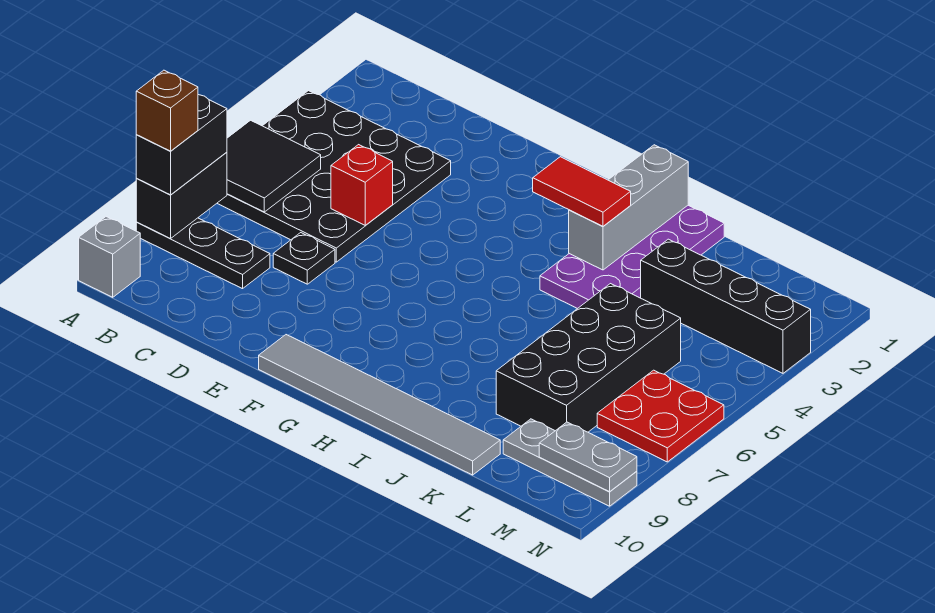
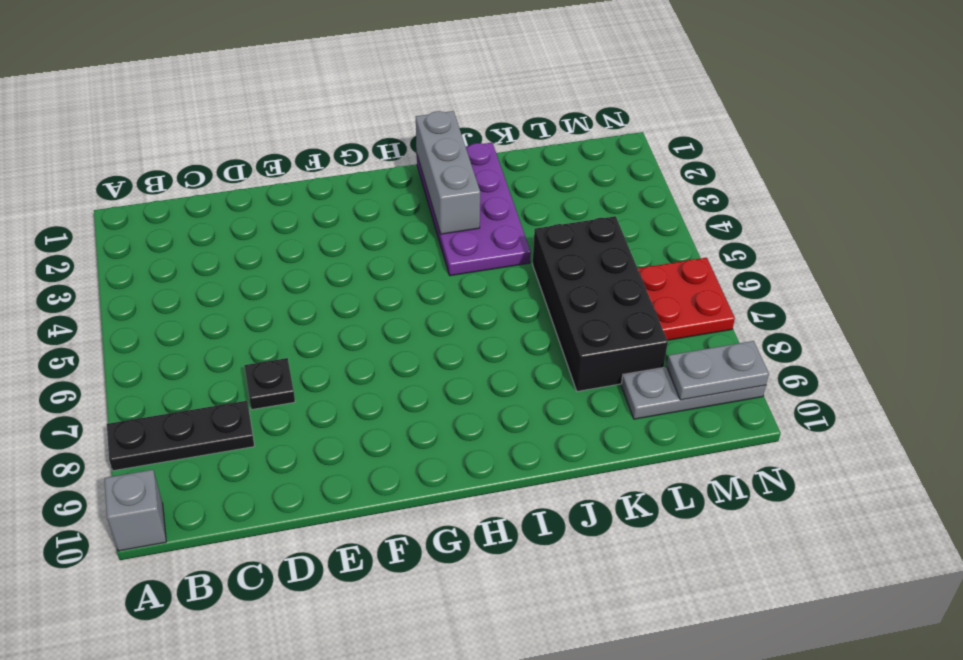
none -> black plate A3:D6 level 1
none -> grey tile F10:K10 level 1
none -> black brick K3:N3 level 1

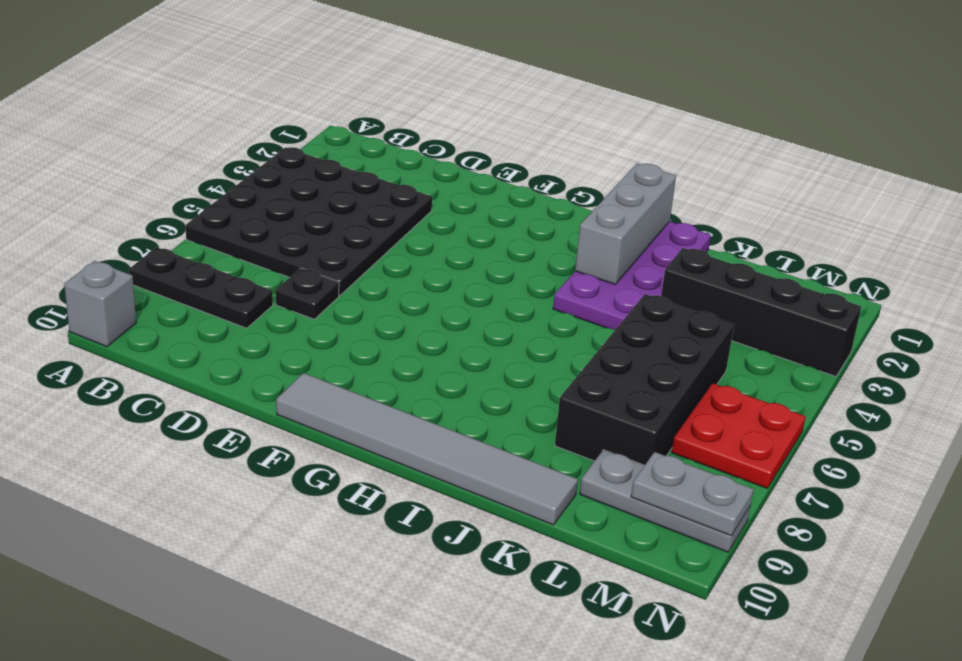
none -> black tile A5:B6 level 2
none -> black brick A7:A8 level 2
none -> red brick D5 level 2

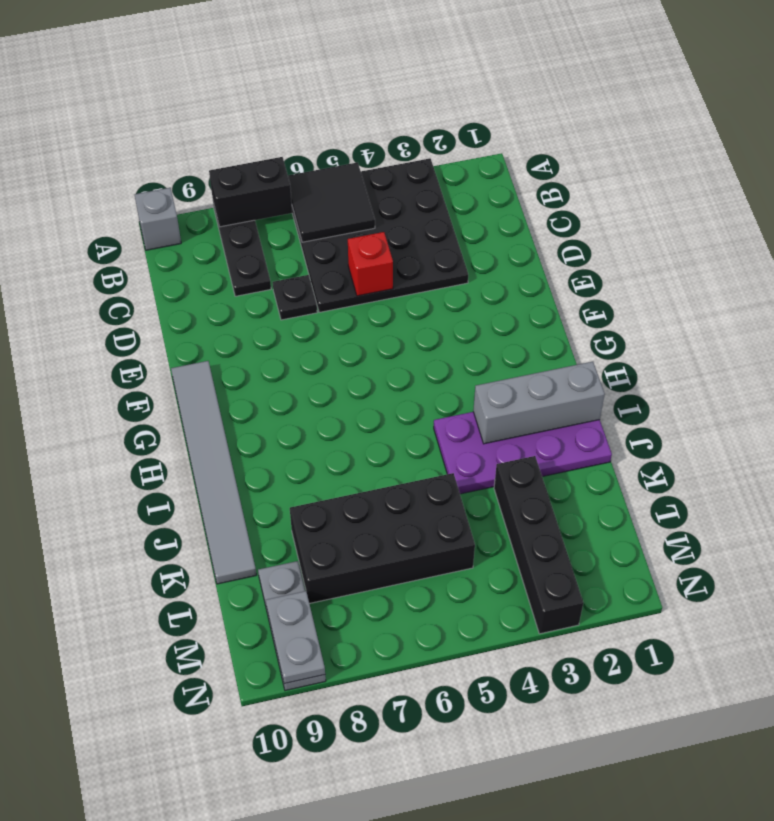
none -> red plate M6:N7 level 1
none -> black brick A7:A8 level 3
none -> red tile H3:I3 level 3

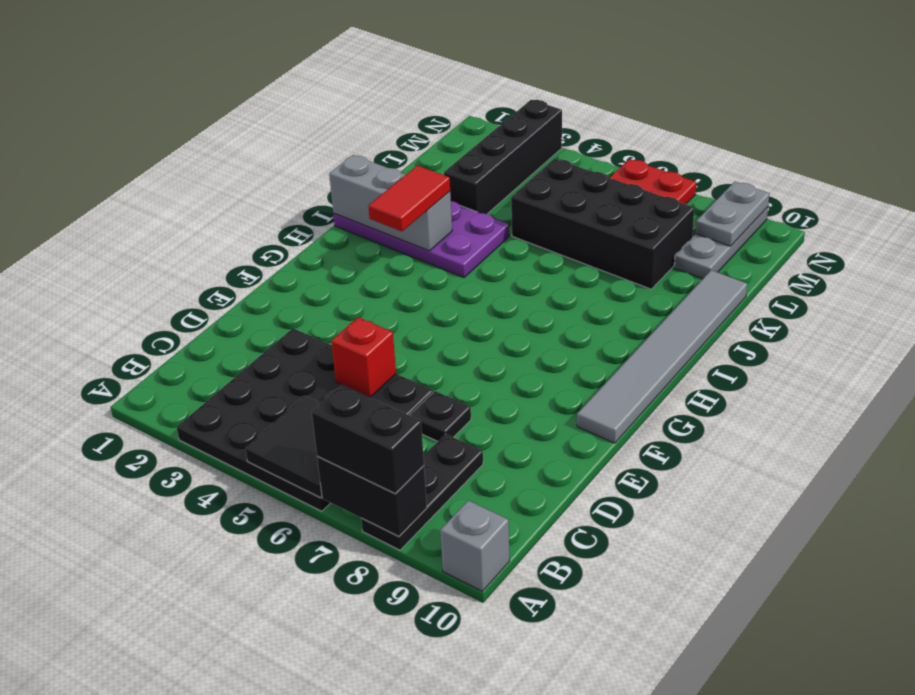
none -> brown brick A8 level 4

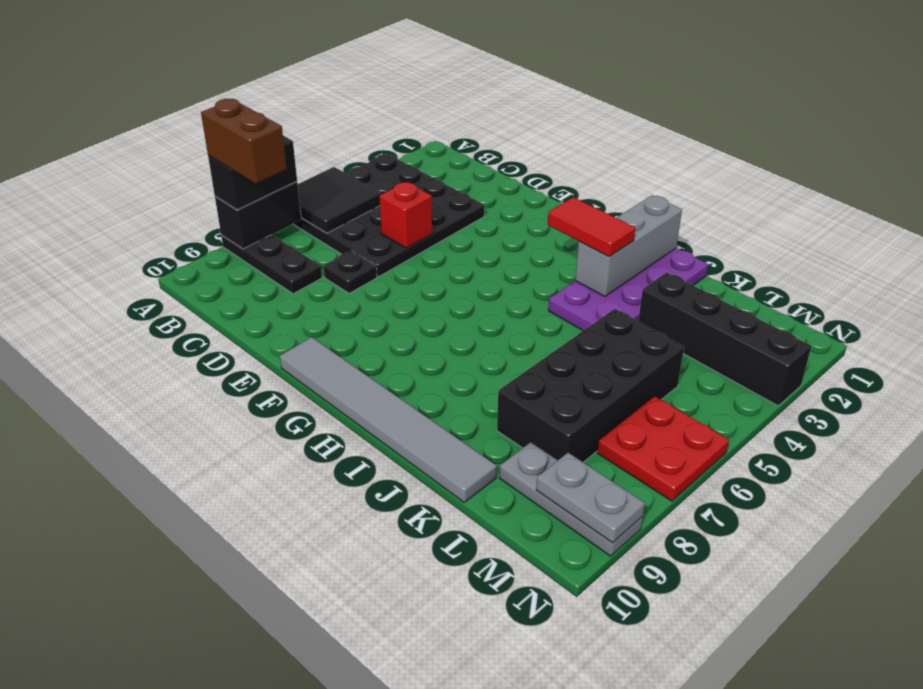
brown brick A8:B8 level 4 -> brown brick A8 level 4
none -> grey brick A10 level 1

